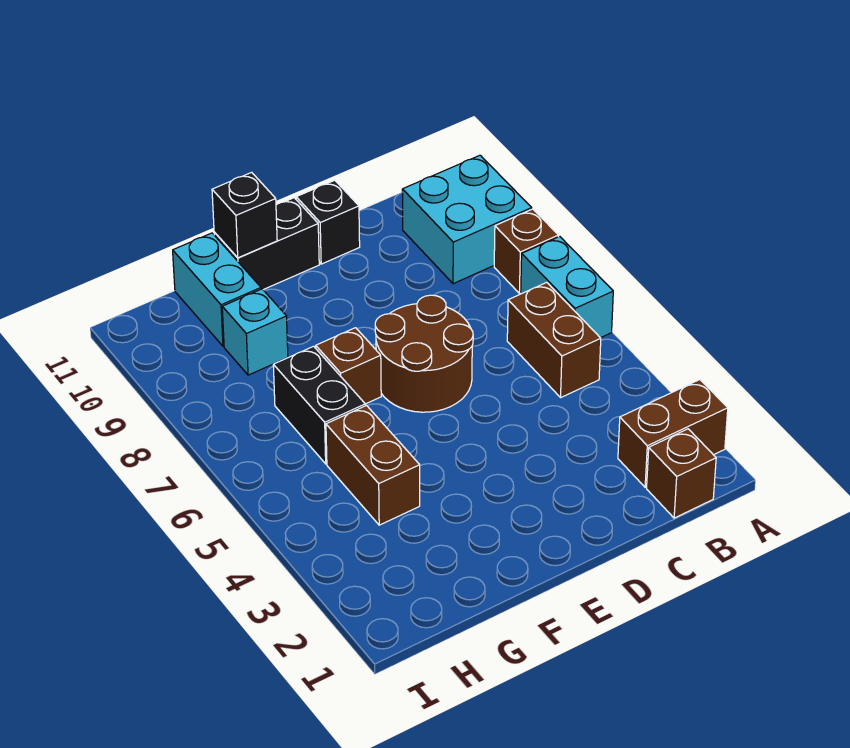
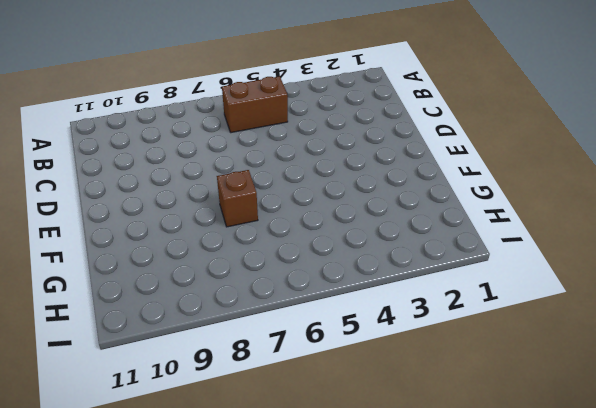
none -> brown brick A2:B2 level 1
none -> cyan brick A6:A7 level 1
none -> brown brick A8 level 1

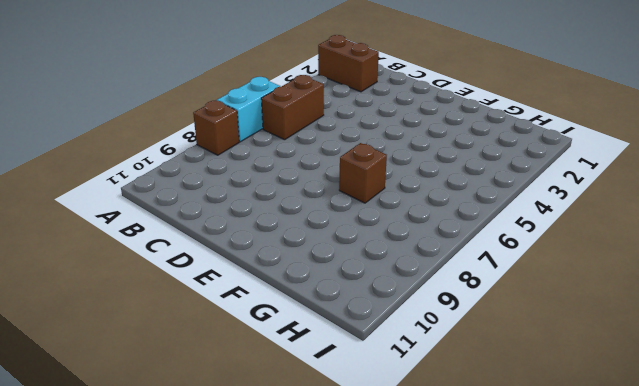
none -> cyan brick A9:B10 level 1
none -> brown brick B1 level 1
none -> brown round brick D6:E7 level 1

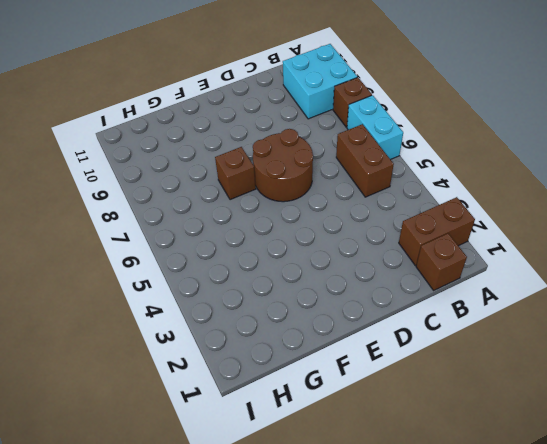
none -> black brick D11 level 1
none -> black brick E11:F11 level 1
none -> brown brick G4:G5 level 1

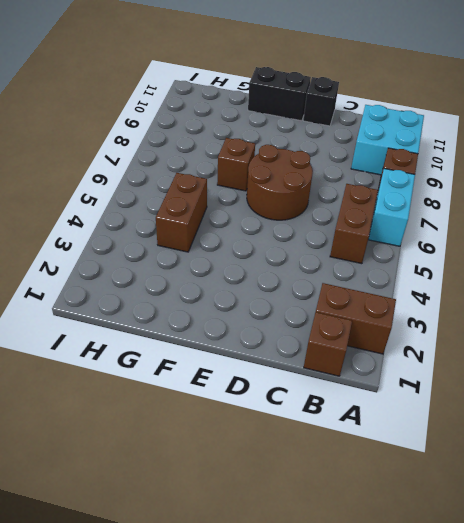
none -> black brick G6:G7 level 1
none -> cyan brick G9 level 1
none -> cyan brick G10:G11 level 1

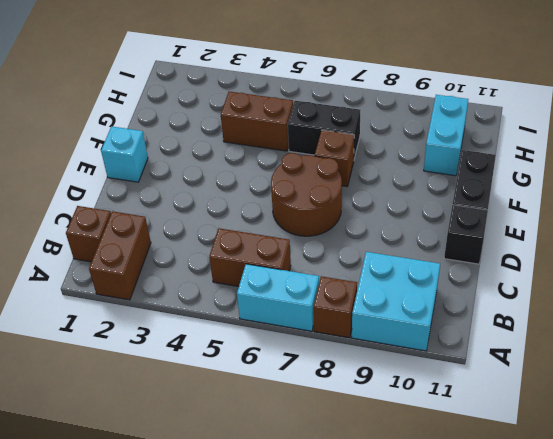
cyan brick E1 level 1 -> cyan brick G9 level 1
cyan brick G10:H10 level 1 -> cyan brick G10:G11 level 1
none -> black brick F11 level 2

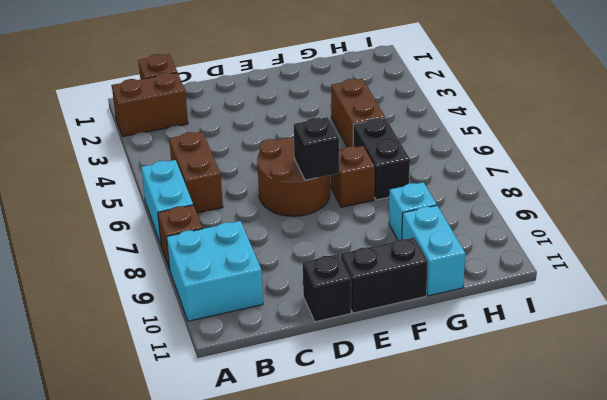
black brick E7 level 2 -> black brick F11 level 2

